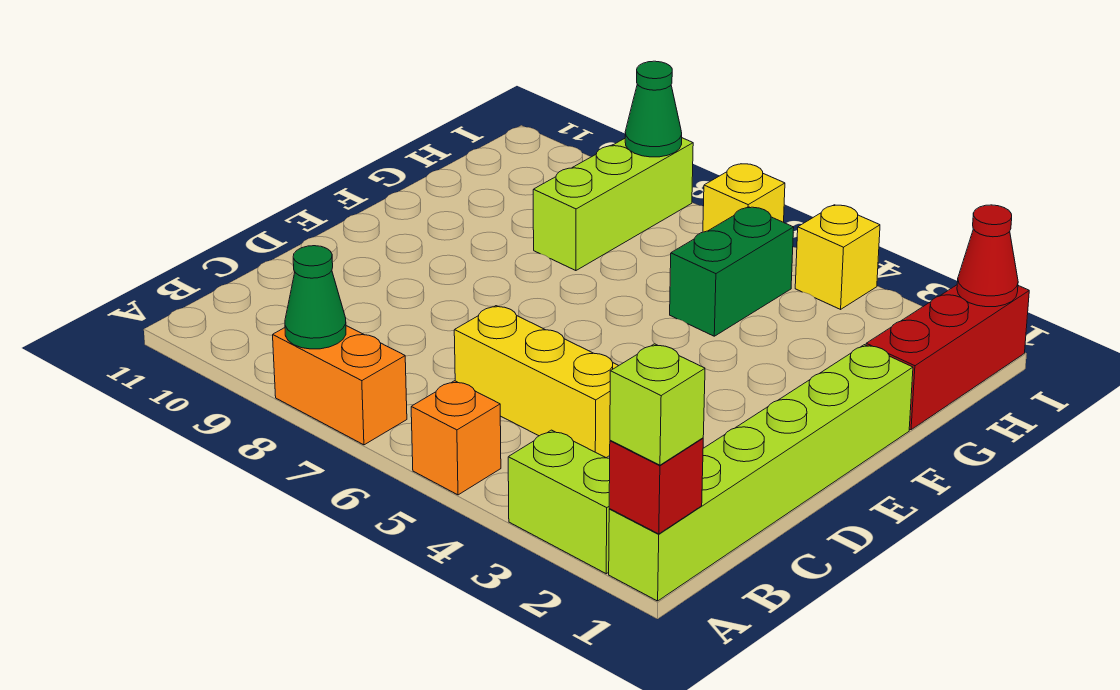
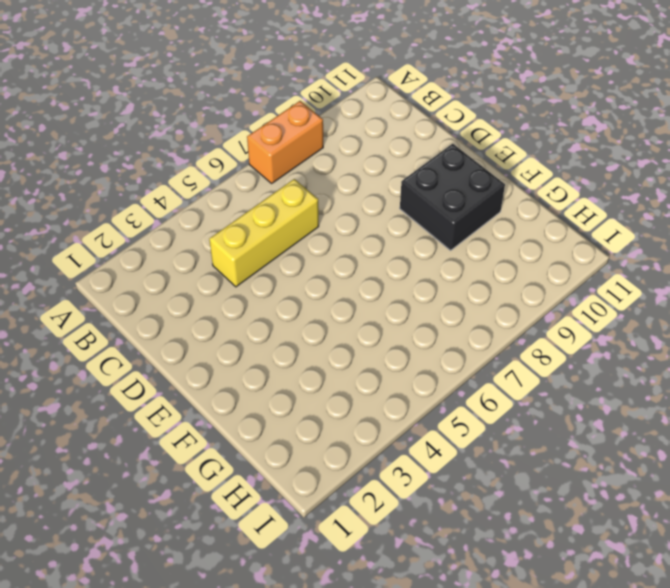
black brick E9:F10 level 1 -> none
none -> lime brick A1:F1 level 1
none -> lime brick A2:A3 level 1
none -> orange brick A5 level 1

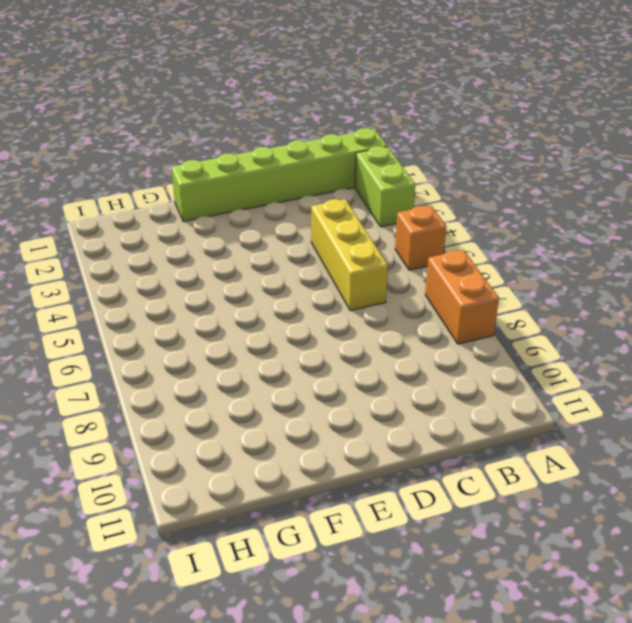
none -> red brick G1:I1 level 1
none -> green brick G5:H5 level 1
none -> lime brick G8:I8 level 1

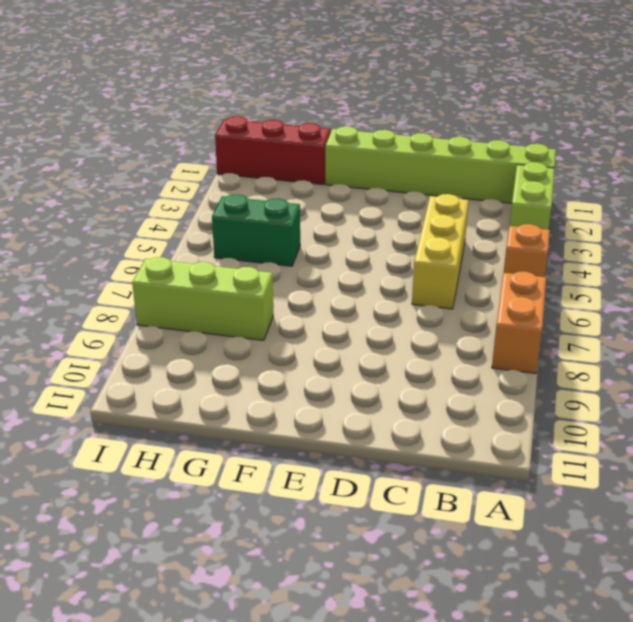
none -> yellow brick I4 level 1
none -> yellow brick I6 level 1
none -> red brick A1 level 2

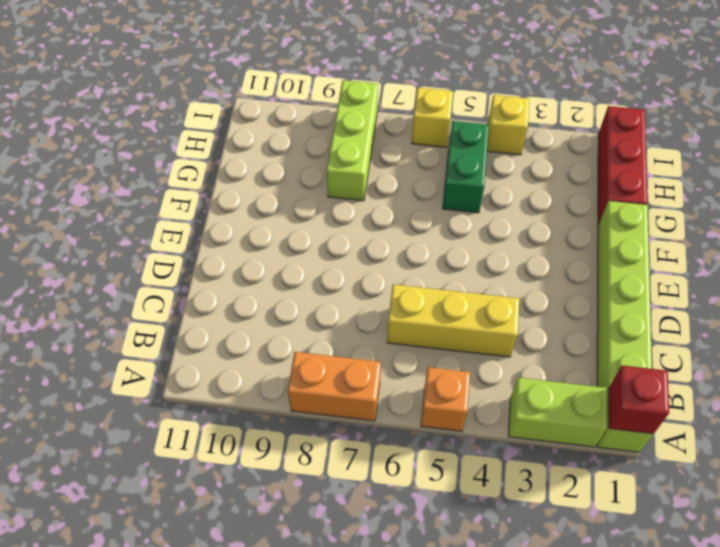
none -> green cone A8 level 2
none -> red cone I1 level 2
none -> green cone I8 level 2

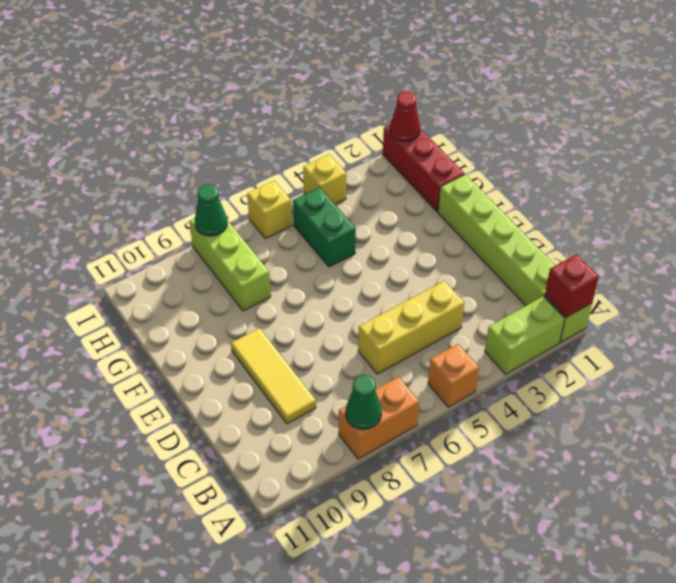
yellow tile C9:E9 level 1 -> none
none -> lime brick A1 level 3

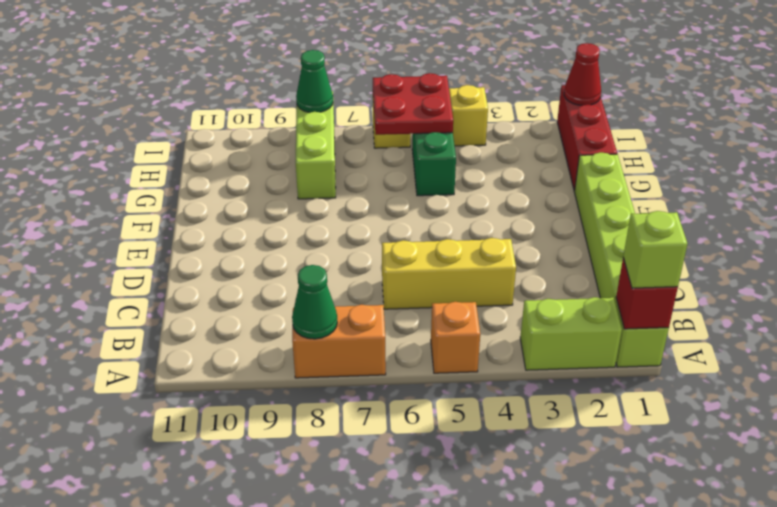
red plate H5:I6 level 2 -> none

